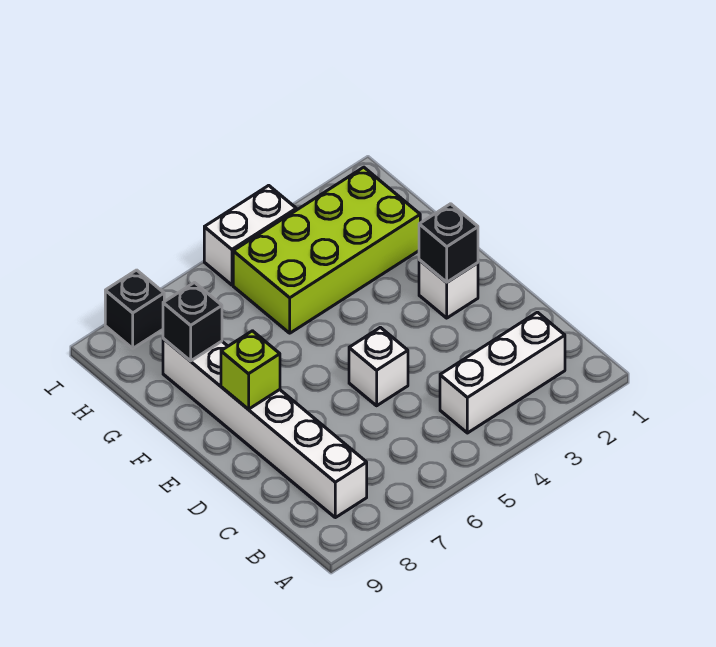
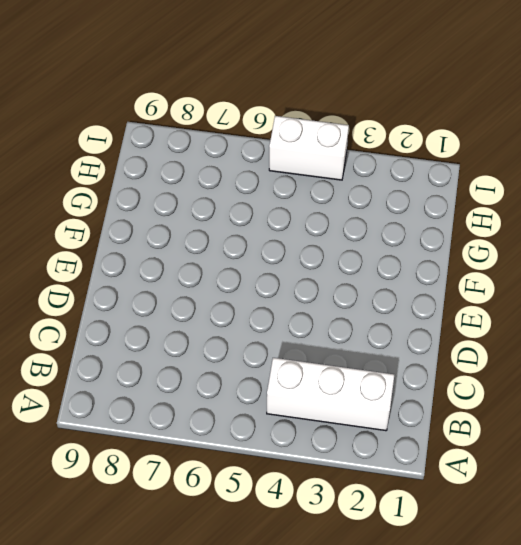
none -> white brick B8:G8 level 1
none -> white brick D5 level 1

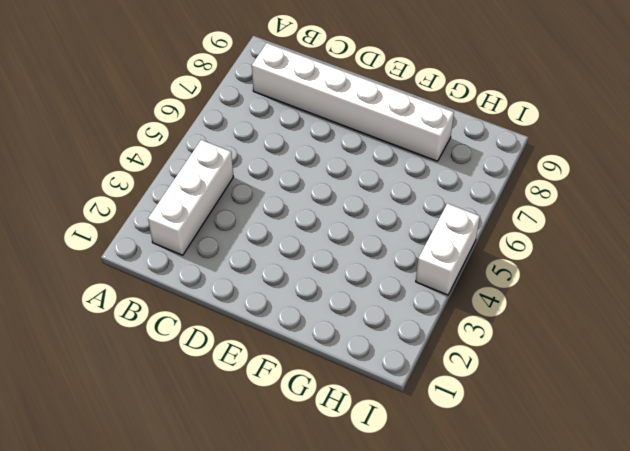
none -> white brick D5 level 1
none -> white brick E2 level 1

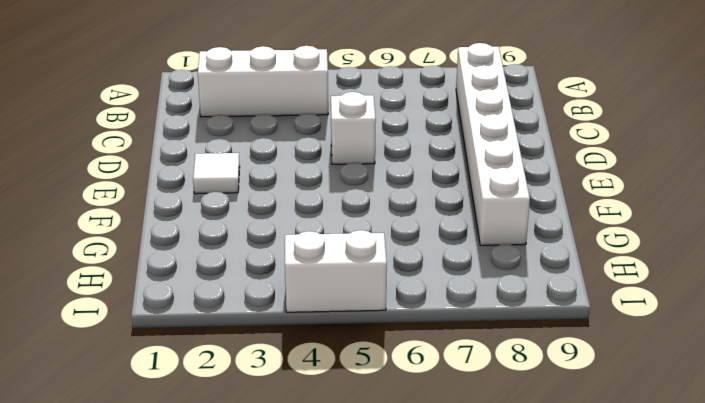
white tile E2 level 1 -> white brick E2 level 1
none -> lime brick G2:H5 level 1
none -> black brick I8 level 1

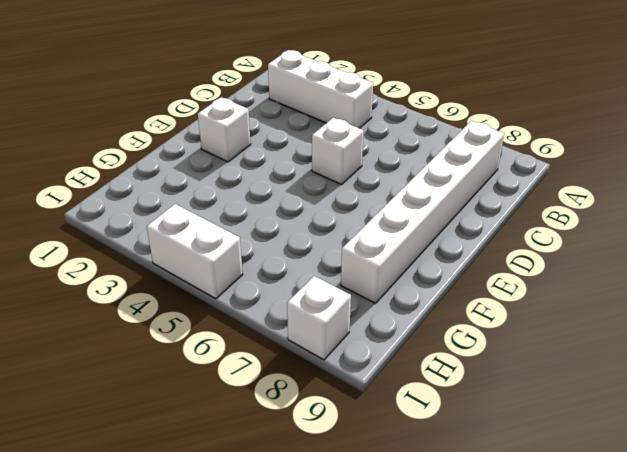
white brick I8 level 1 -> black brick I8 level 1
none -> lime brick G2:H5 level 1
none -> black brick E2 level 2

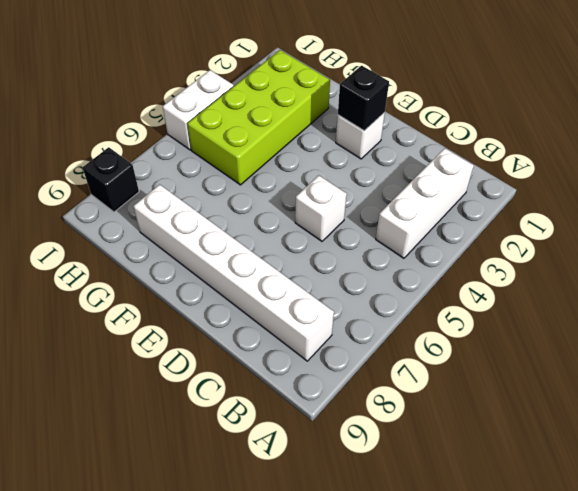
none -> lime brick E8 level 2
none -> black brick G8 level 2

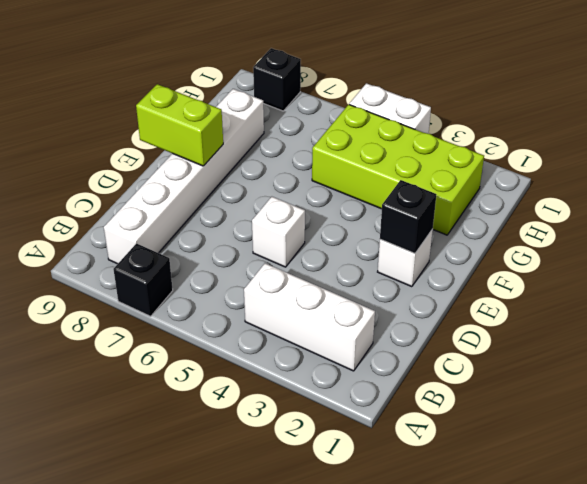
black brick A7 level 1 -> black brick G8 level 2
lime brick E8:E9 level 2 -> lime brick E8 level 2

